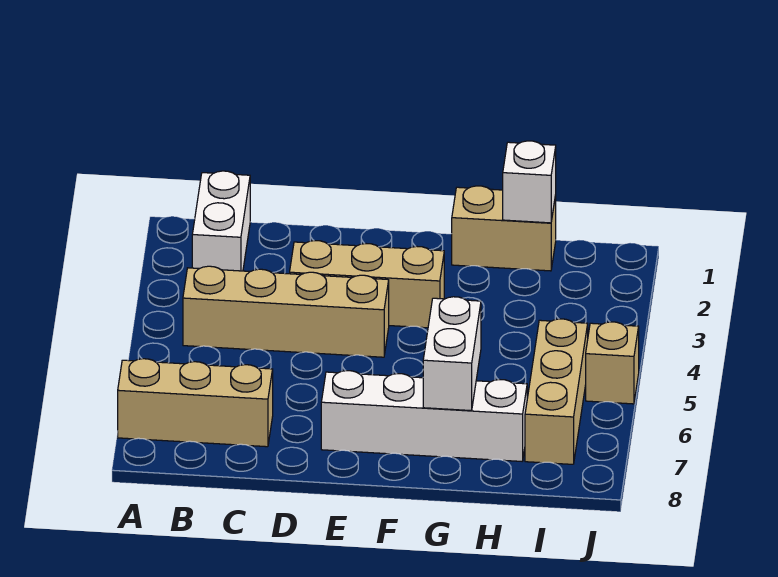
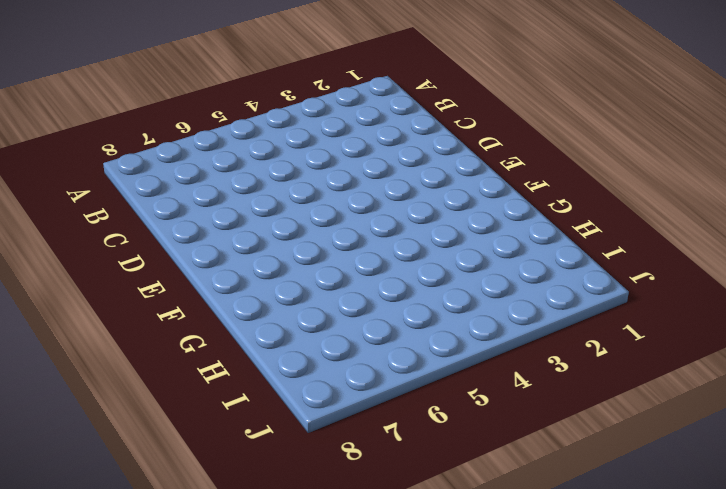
none -> tan brick A7:C7 level 1
none -> white brick B1:B2 level 1

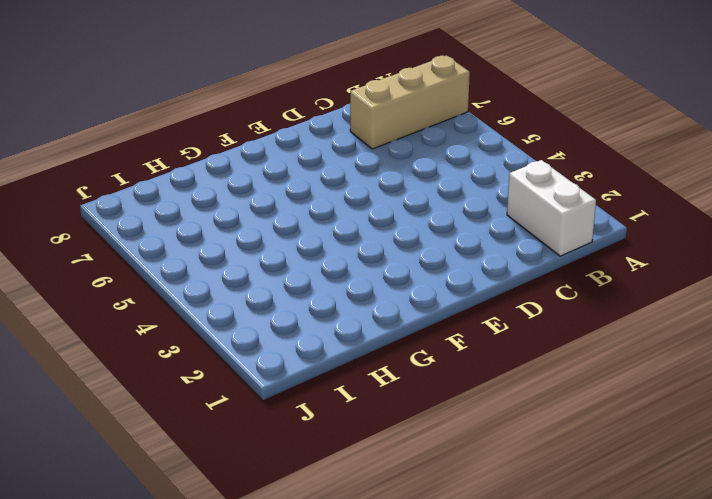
none -> tan brick B4:E4 level 1
none -> tan brick D3:F3 level 1

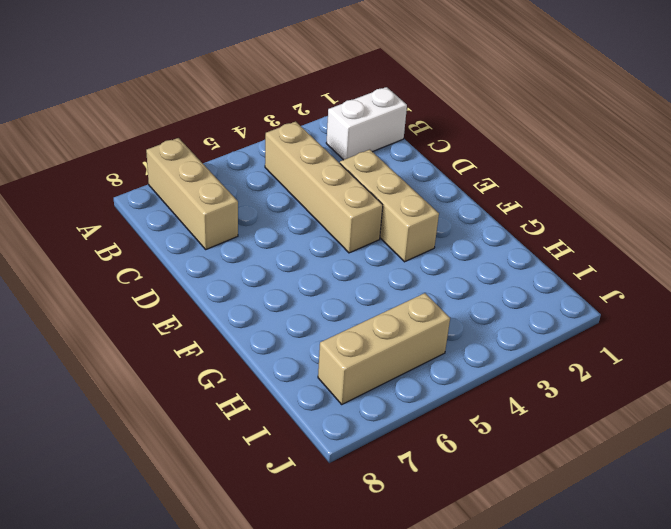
none -> white brick E7:H7 level 1
none -> tan brick G1:H1 level 1

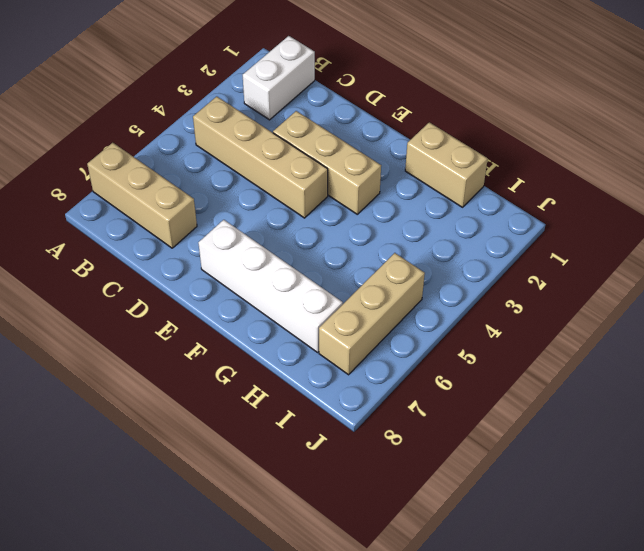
none -> tan brick J5 level 1
none -> white brick G6:G7 level 2

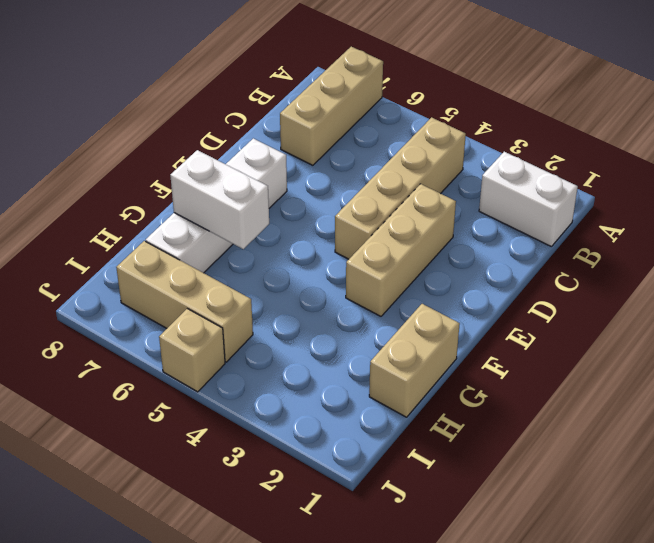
none -> white brick H1 level 2

